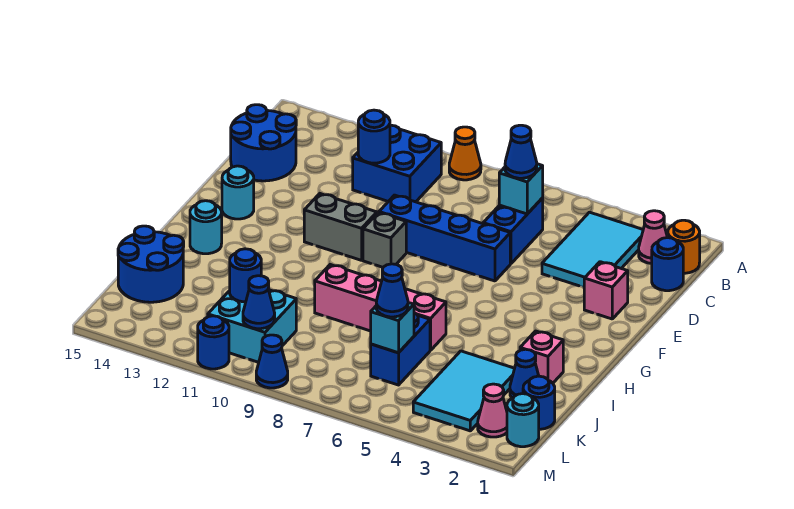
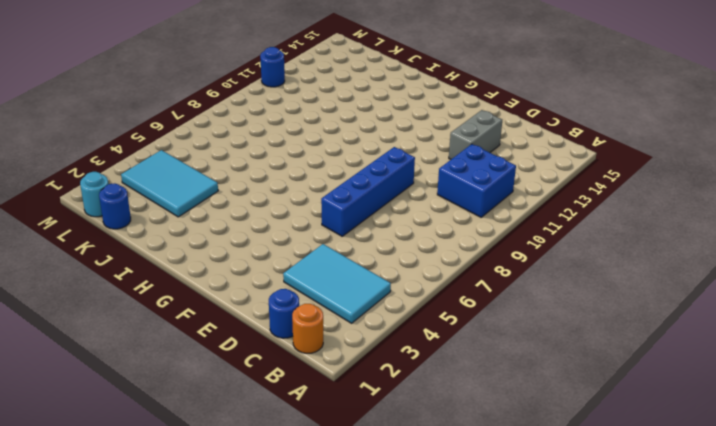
grey brick D12:D13 level 1 -> grey brick F10:F11 level 1
none -> orange cone A9 level 1
none -> pink cone B2 level 1
none -> blue brick C6:D6 level 1
none -> blue round brick C14:D15 level 1

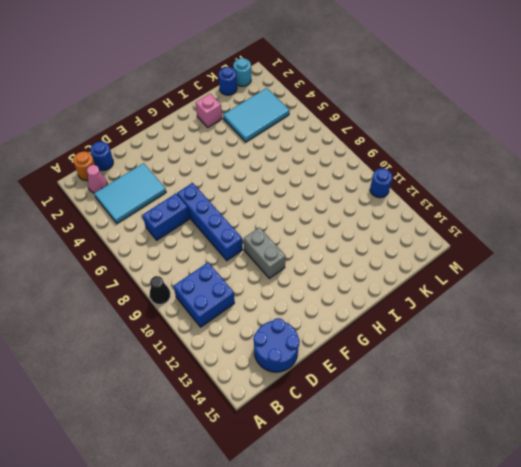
black cone A9 level 1 -> orange cone A9 level 1
none -> pink brick E2 level 1
none -> grey brick F9 level 1
none -> cyan round brick F14 level 1
none -> cyan round brick H14 level 1

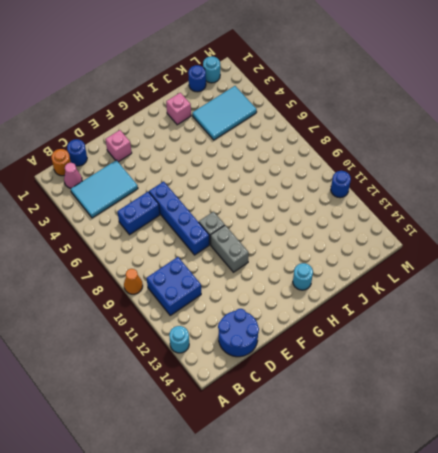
cyan round brick A13 level 1 -> cyan round brick F14 level 1
none -> pink brick I6:I9 level 1
none -> blue cone J2 level 1
none -> blue brick J6:K6 level 1
none -> blue round brick J14:K15 level 1

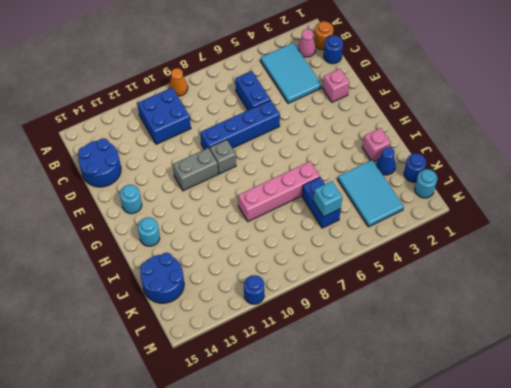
none -> cyan brick K10:L11 level 1
none -> pink cone L2 level 1
none -> blue cone M9 level 1
none -> cyan brick C6 level 2

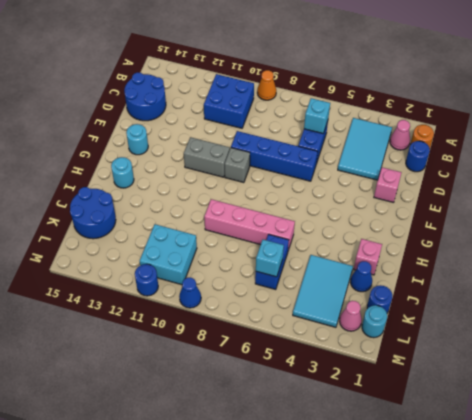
none -> blue round brick C11 level 2
none -> blue round brick K11 level 2
none -> blue cone L10 level 2
none -> blue cone C6 level 3

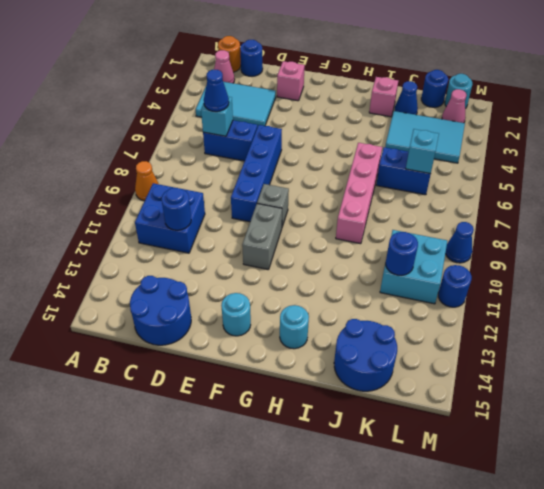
none -> blue cone L10 level 2
none -> blue cone K6 level 3

